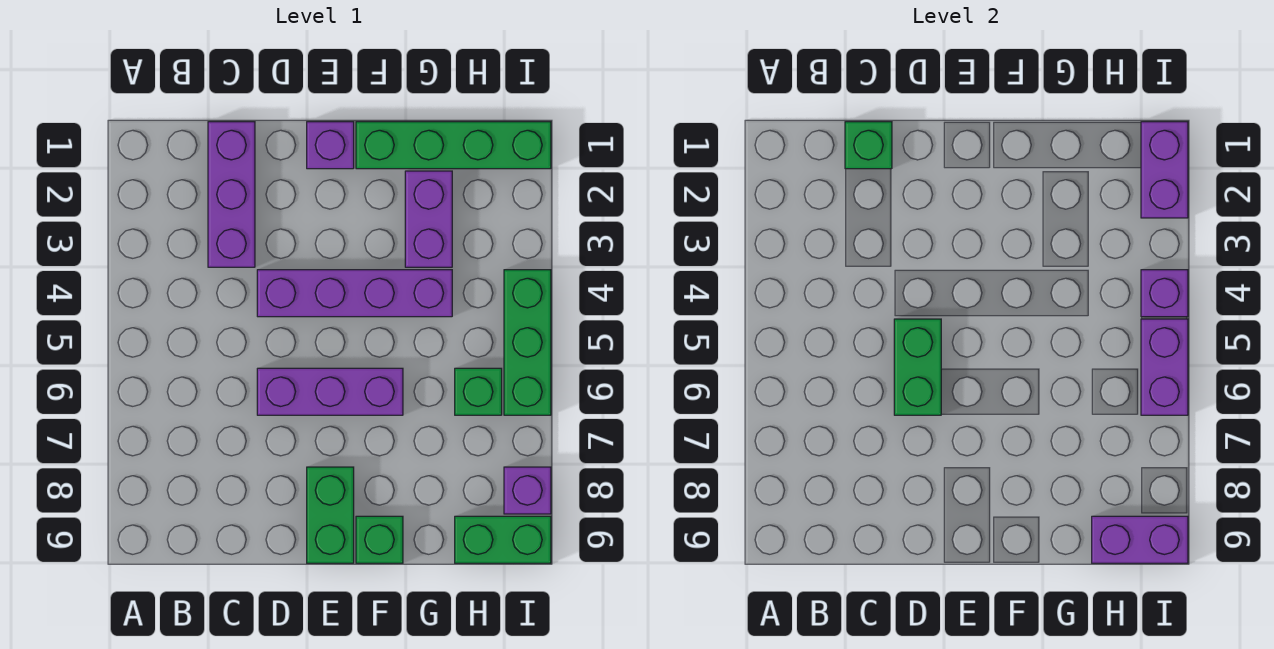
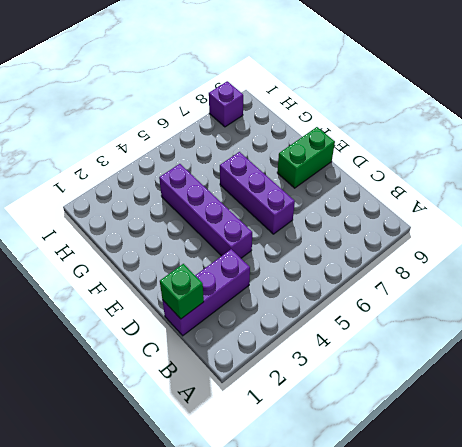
none -> purple brick E1 level 1
none -> green brick F1:I1 level 1
none -> green brick F9 level 1

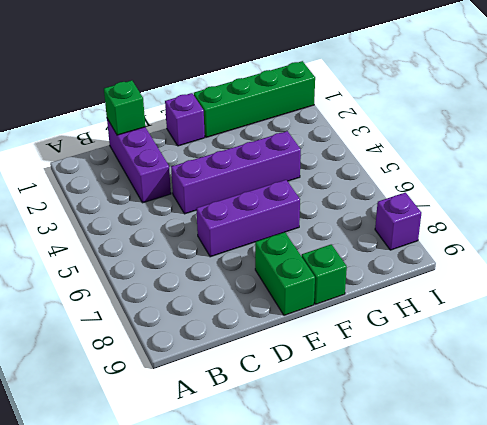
none -> purple brick G2:G3 level 1
none -> green brick H6 level 1
none -> green brick H9:I9 level 1

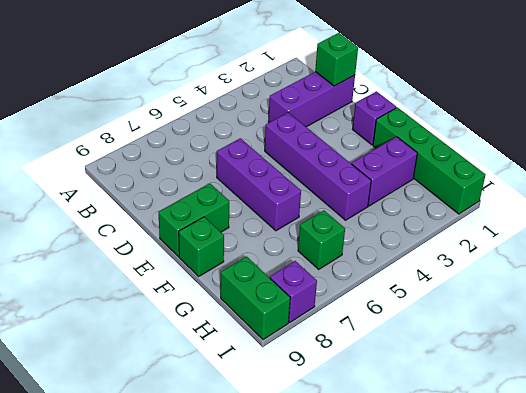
none -> green brick I4:I6 level 1
none -> green brick D5:D6 level 2
none -> purple brick H9:I9 level 2

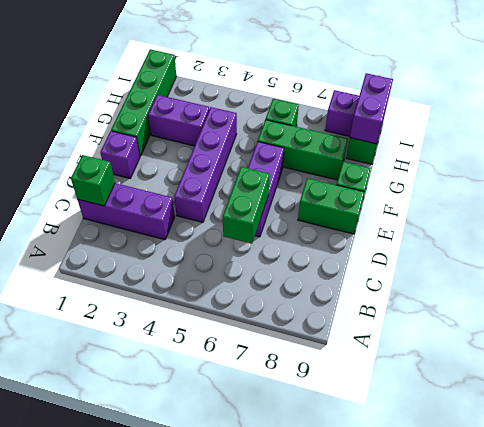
green brick C6:D6 level 2 -> green brick D5:D6 level 2
green brick G6:G8 level 1 -> green brick I4:I6 level 1
none -> purple brick I1:I2 level 2
none -> purple brick I4 level 2
none -> purple brick I5:I6 level 2

